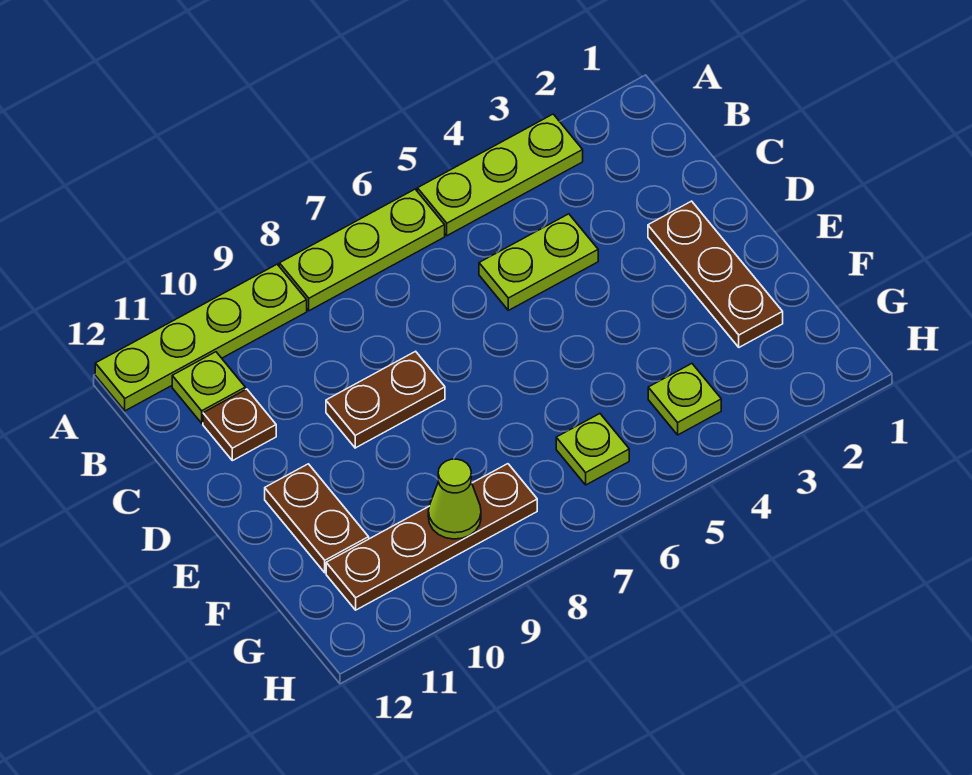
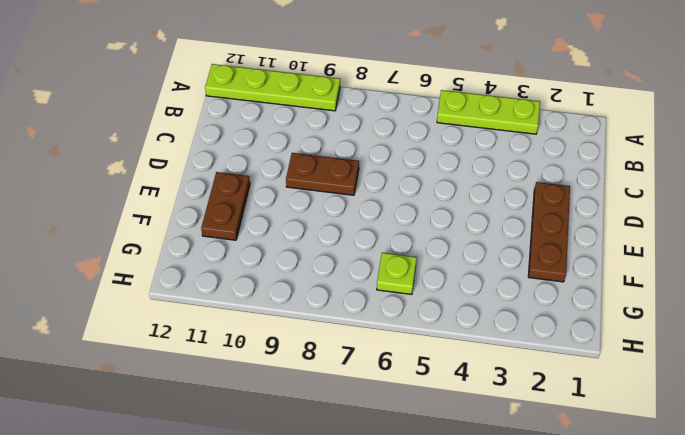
none -> lime plate A6:A8 level 1
none -> lime plate B11 level 1
none -> lime plate C4:C5 level 1

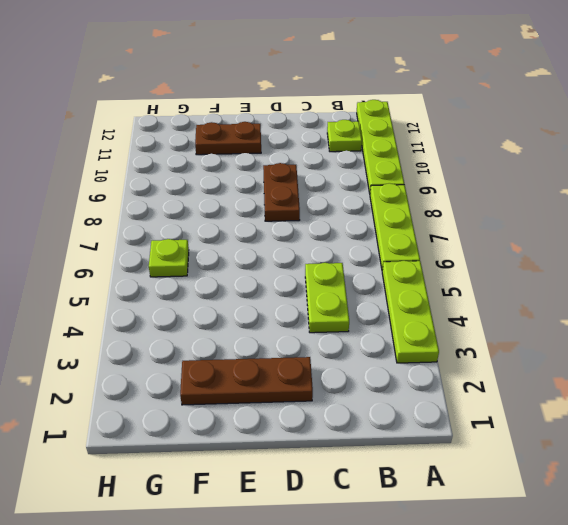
none -> brown plate C11 level 1
none -> lime plate G4 level 1
none -> brown plate G8:G11 level 1

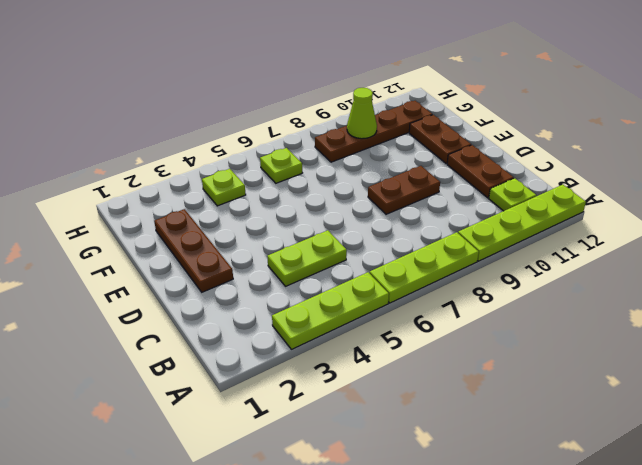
brown plate C11:D11 level 1 -> brown plate C11 level 1

